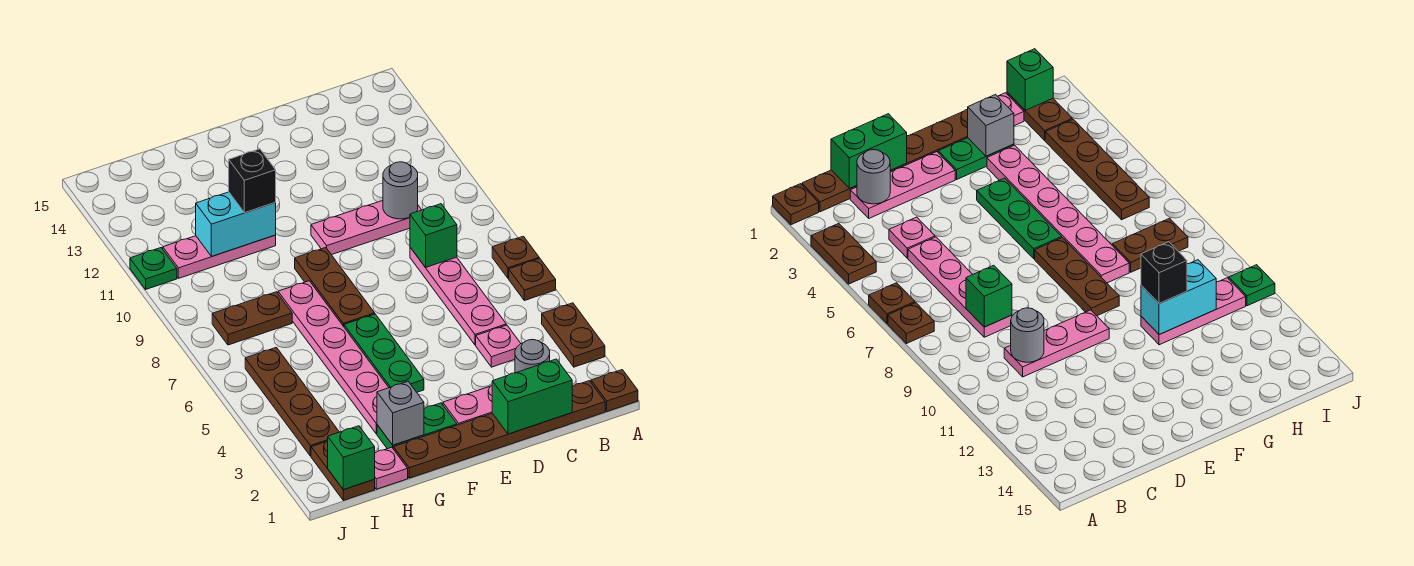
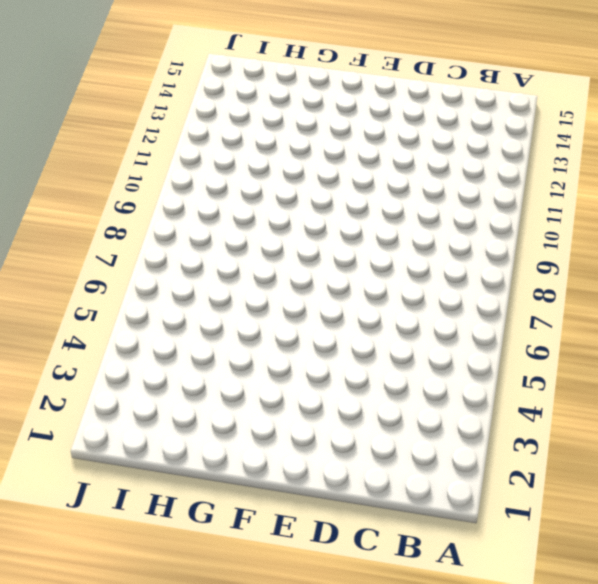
none -> brown plate A1 level 1
none -> brown plate A3:A4 level 1
none -> brown plate A6 level 1

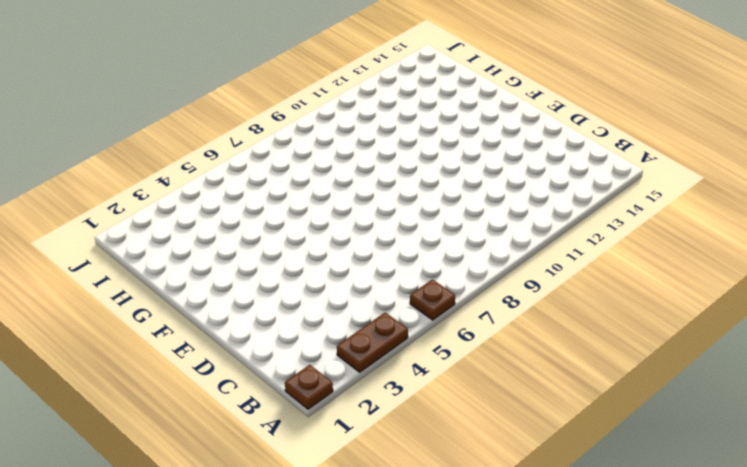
none -> brown plate A7 level 1
none -> brown plate B1:G1 level 1
none -> pink plate C2:E2 level 1

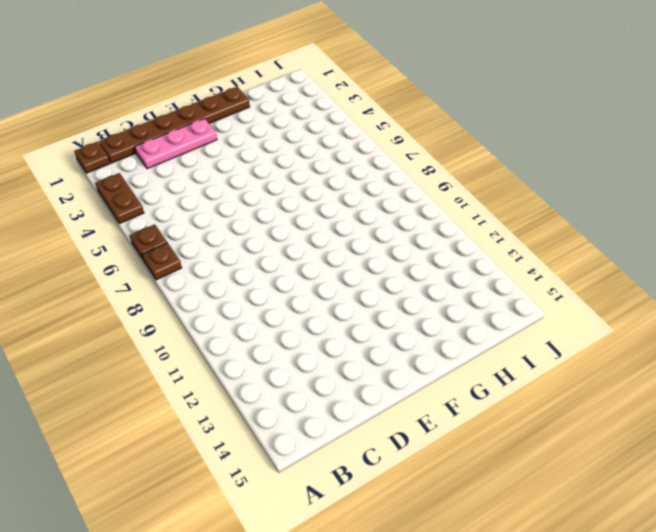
none -> pink plate C4 level 1
none -> pink plate C5:C8 level 1
none -> pink plate C10:E10 level 1

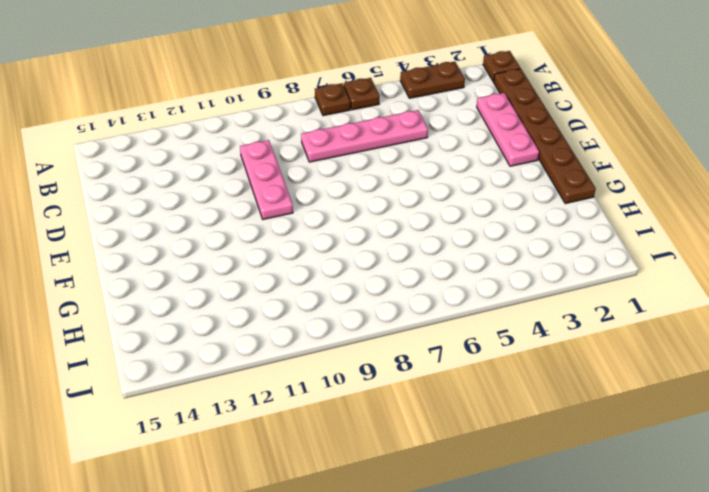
none -> pink plate C4 level 1
none -> green plate F2:G2 level 1
none -> green plate F4:F6 level 1

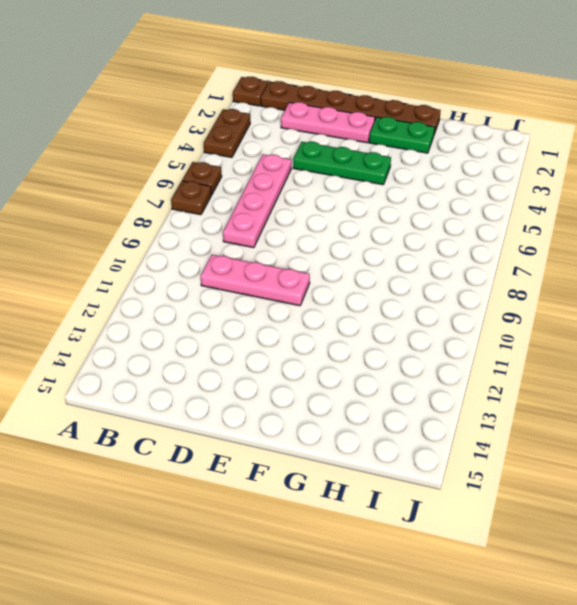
green plate D4:F4 level 1 -> green plate F4:F6 level 1
none -> pink plate C4 level 1
none -> brown plate F7:F9 level 1
none -> pink plate G3:G8 level 1

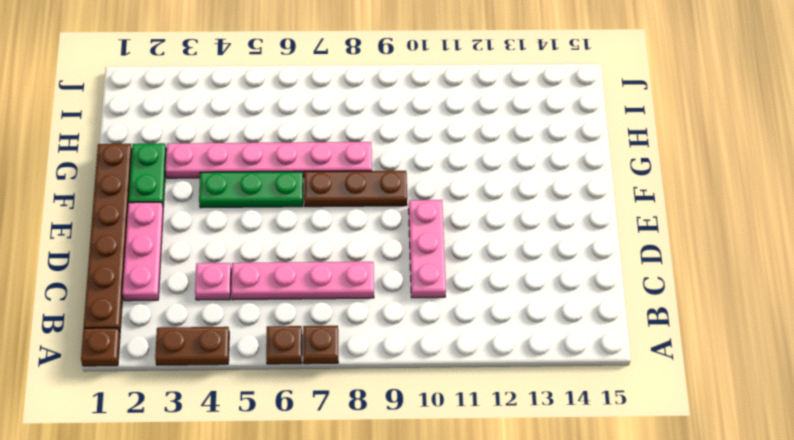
none -> pink plate G11:I11 level 1
none -> pink plate H1 level 1
none -> brown plate H8:I8 level 1

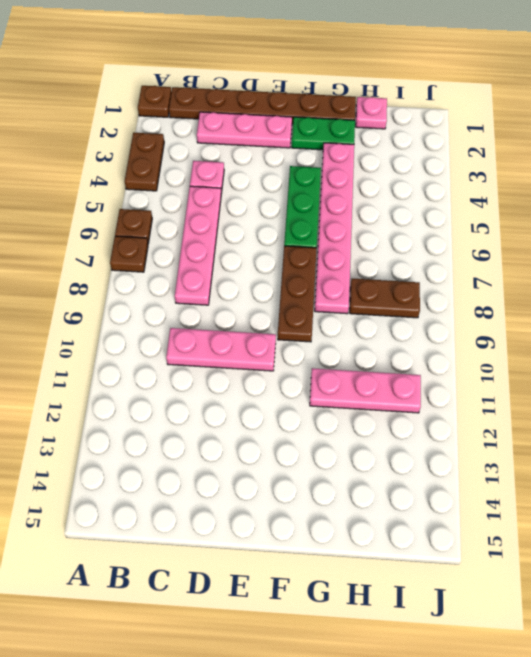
none -> brown plate I1:I2 level 1
none -> brown plate I3:I6 level 1
none -> green plate J11 level 1

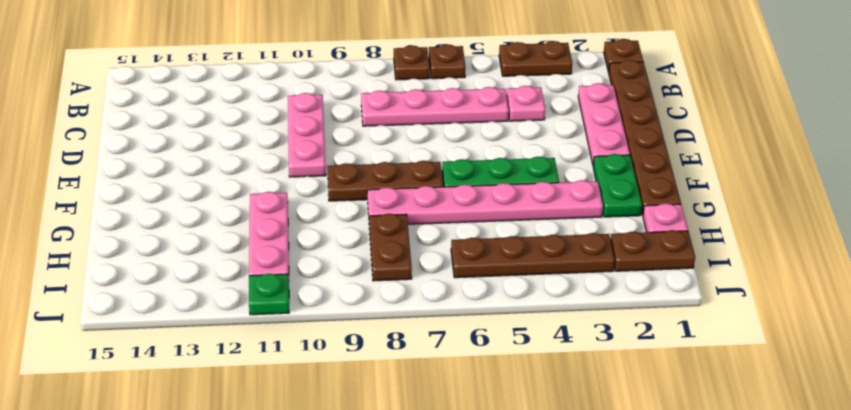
none -> green brick C1:D1 level 2
none -> grey round brick C2 level 2
none -> green brick C8 level 2

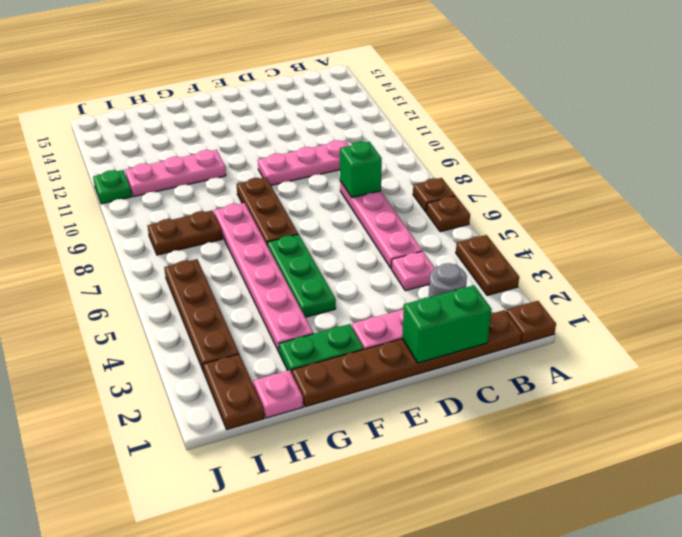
none -> grey round brick C10 level 2
none -> grey brick G2 level 2
none -> cyan brick G11:H11 level 2

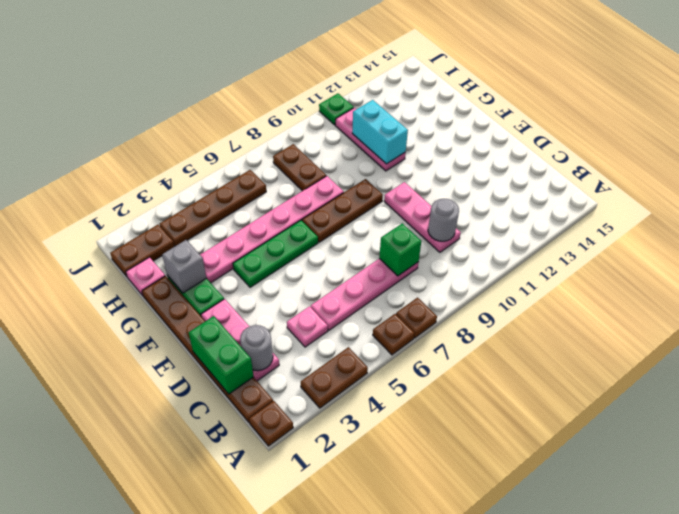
none -> green brick I1 level 2
none -> black brick G11 level 3

